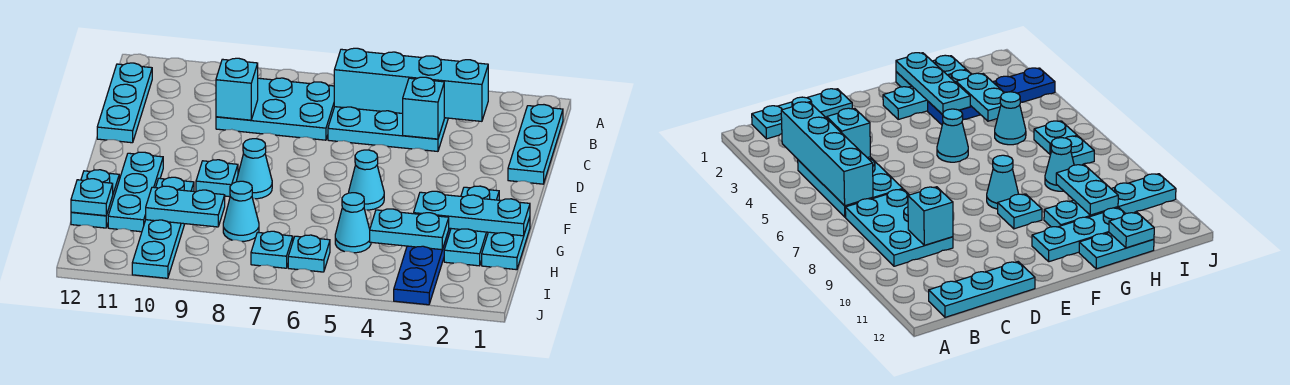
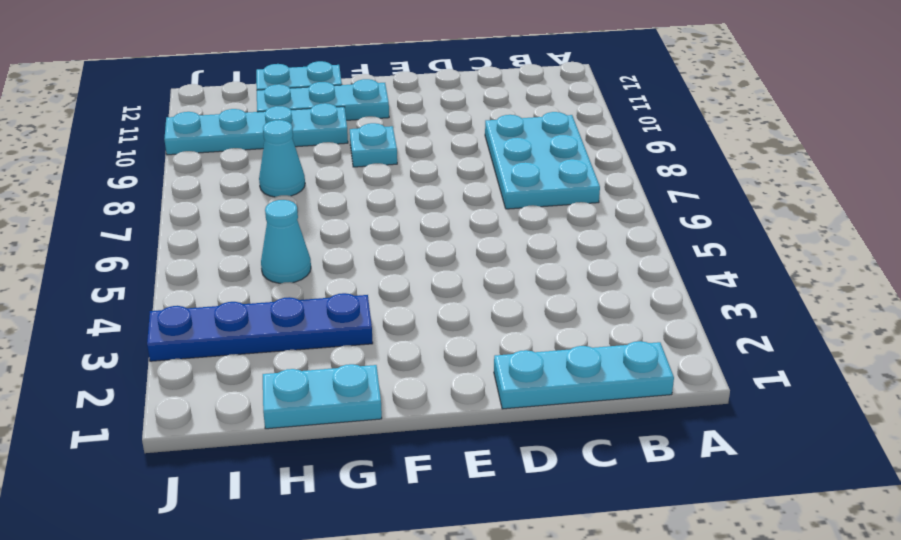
none -> cyan plate B4:C6 level 1
none -> cyan plate B12:D12 level 1
none -> cyan plate F2:H2 level 1

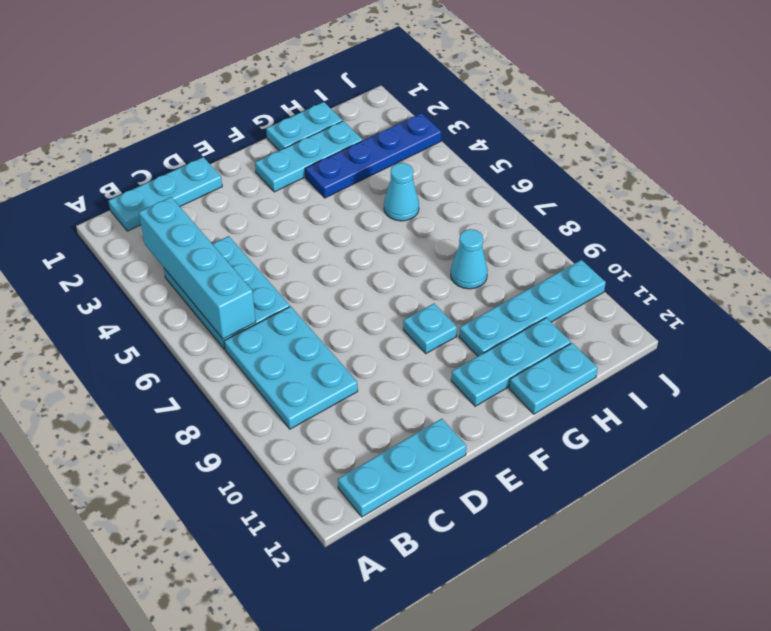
none -> cyan cone F5 level 1
none -> cyan cone F8 level 1
none -> cyan plate I6 level 1

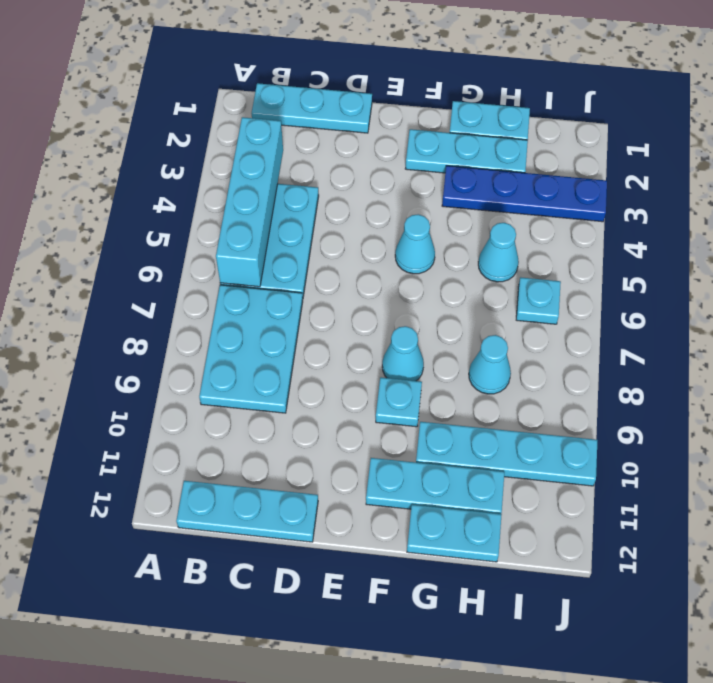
none -> cyan plate I7 level 1
none -> cyan brick C4 level 2
none -> cyan brick C9 level 2

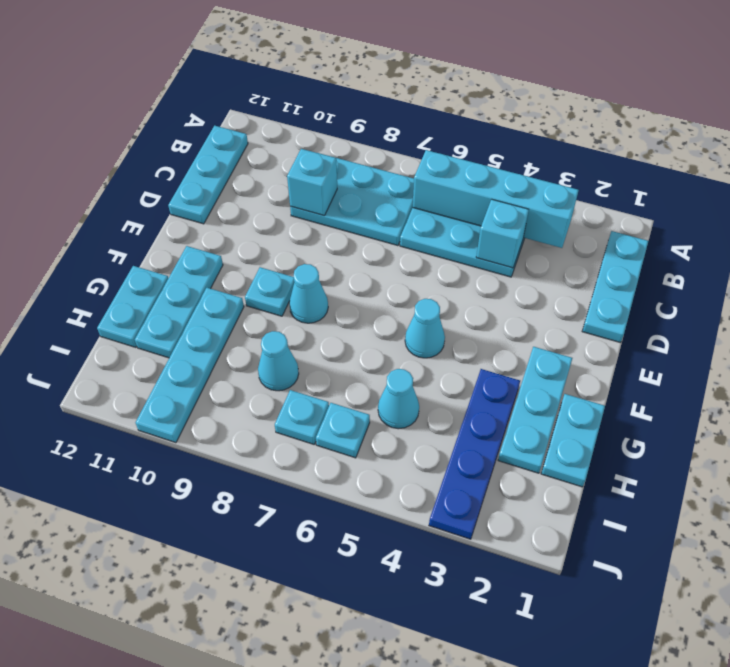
none -> cyan plate G1:G3 level 2
none -> cyan plate H3:H4 level 2
none -> cyan plate H9:H10 level 2

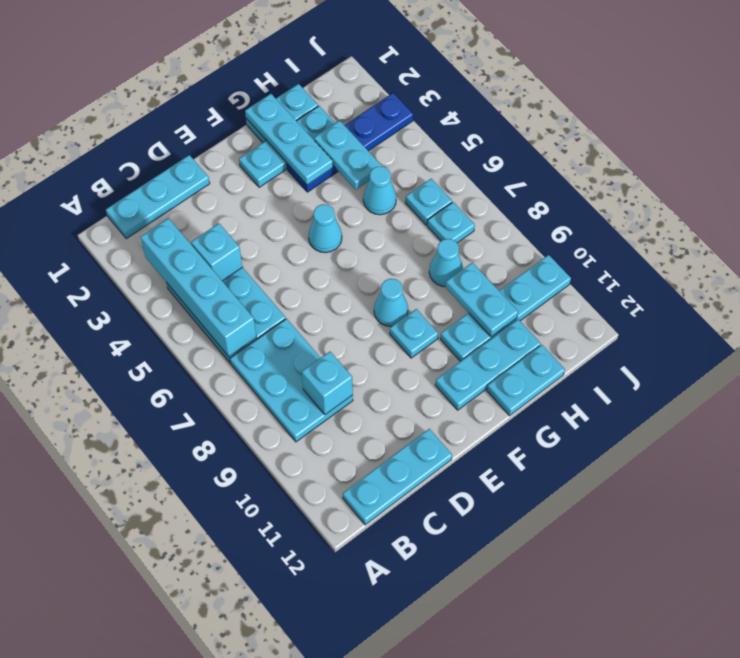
none -> cyan plate H12 level 2

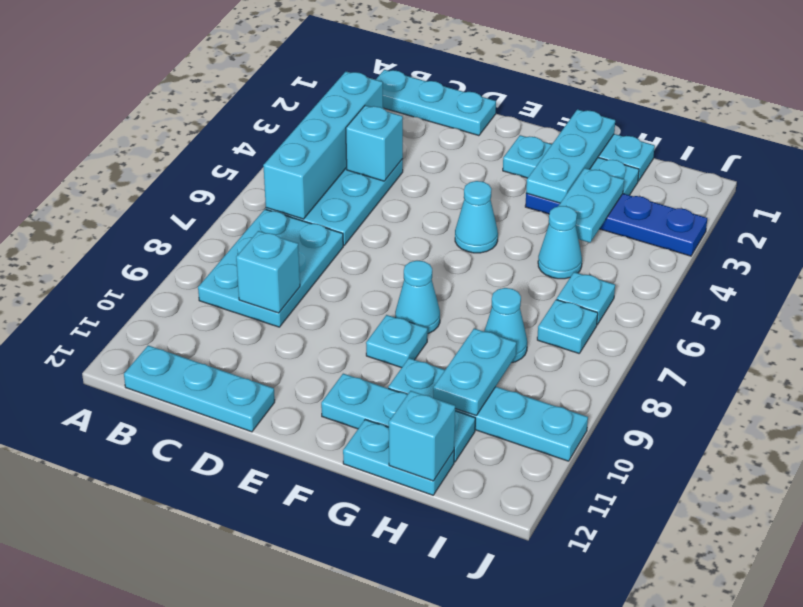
cyan brick H12 level 2 -> cyan plate H12 level 2

